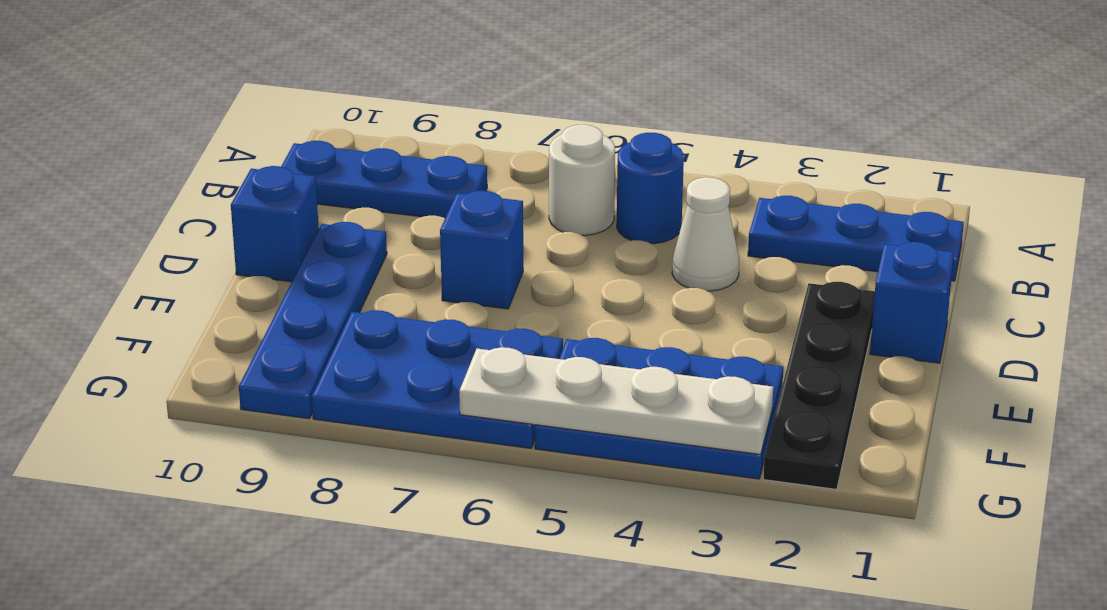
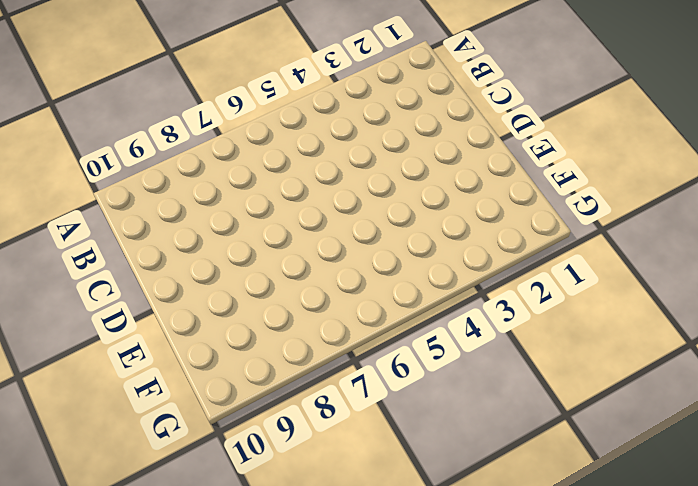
none -> blue plate B1:B3 level 1
none -> blue round brick B5 level 1
none -> white round brick B6 level 1

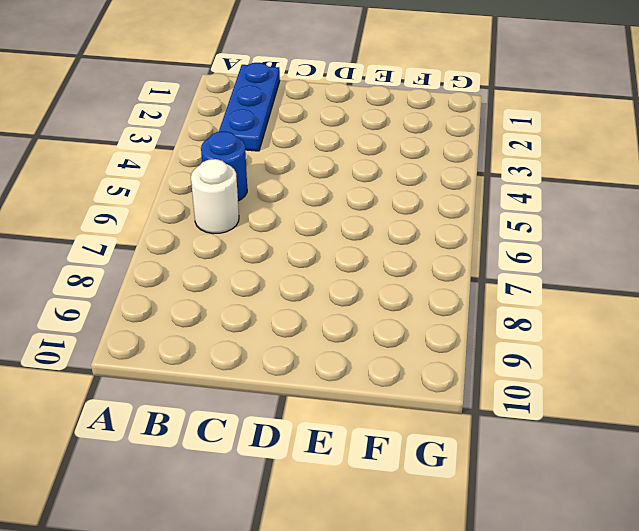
none -> blue plate B8:B10 level 1
none -> white cone C4 level 1
none -> blue brick D1 level 1

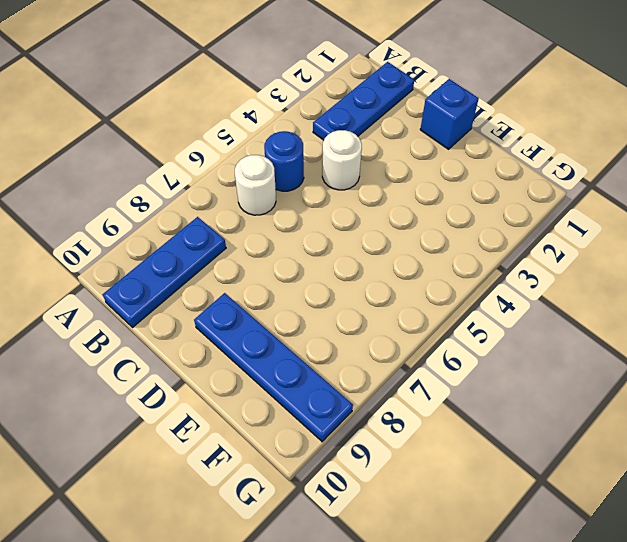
white round brick C4 level 1 -> white cone C4 level 1
none -> black plate D2:G2 level 1
none -> blue brick D7 level 1
none -> blue brick D10 level 1

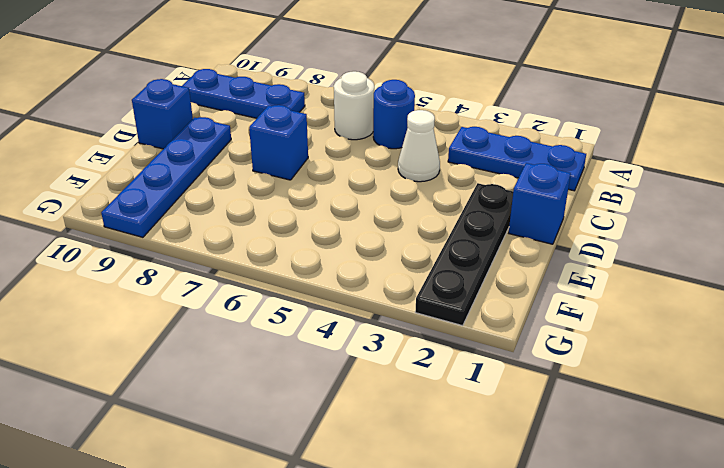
none -> blue plate F3:G5 level 1
none -> blue plate F6:G8 level 1
none -> white plate G3:G6 level 2

